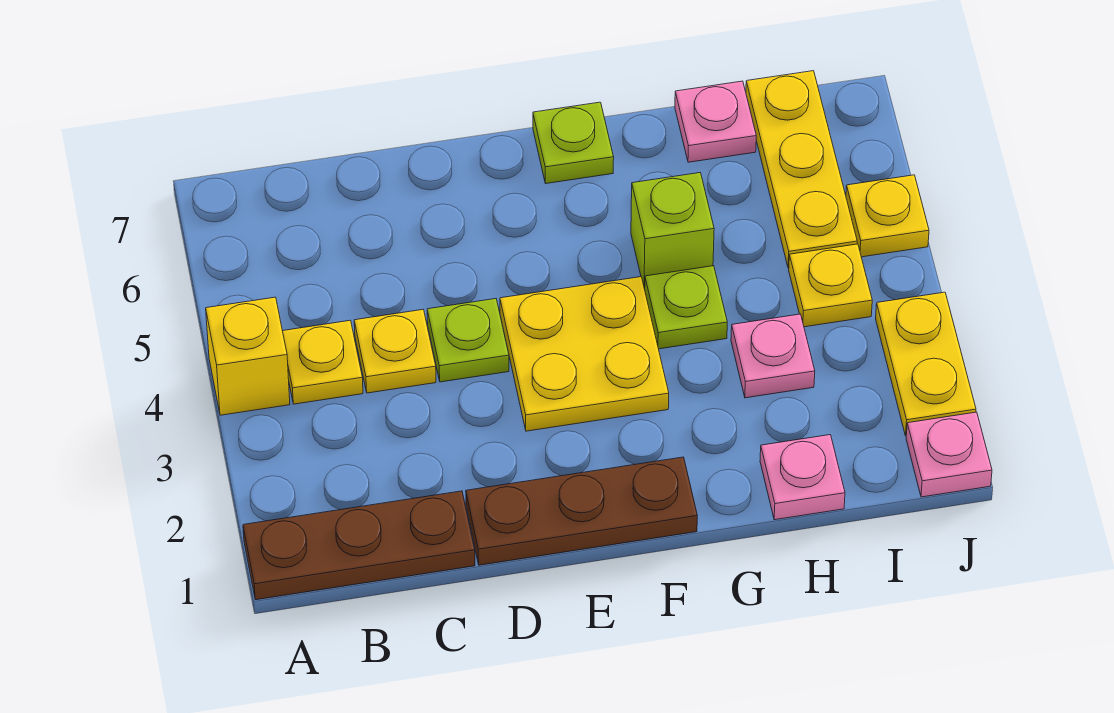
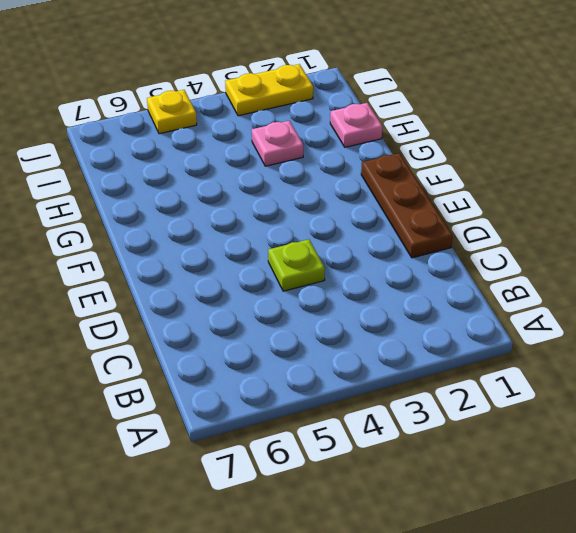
none -> brown plate A1:C1 level 1
none -> yellow brick A4 level 1
none -> yellow plate B4 level 1

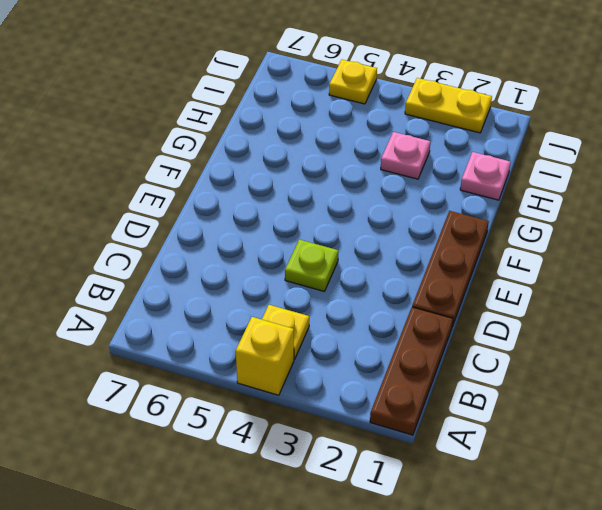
none -> yellow plate C4 level 1
none -> yellow plate E3:F4 level 1
none -> lime plate F7 level 1

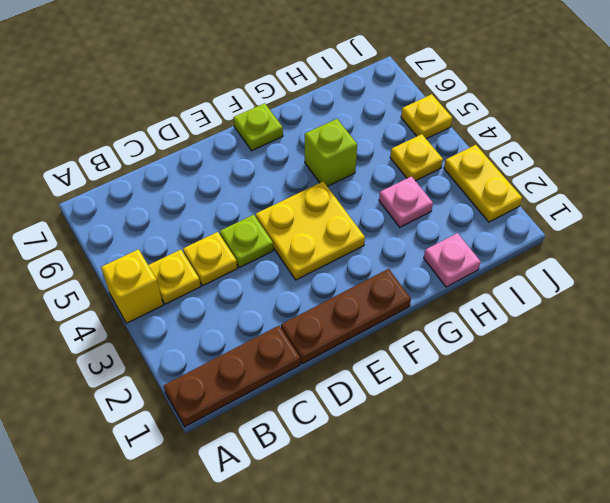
none -> lime plate G4 level 1
none -> pink plate H7 level 1
none -> yellow plate I5:I7 level 1

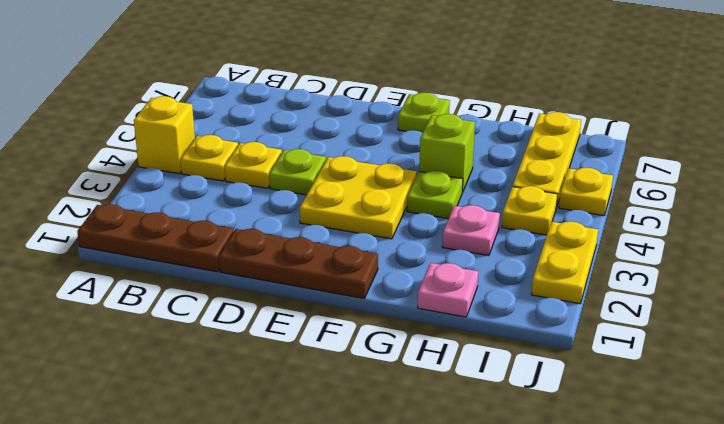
none -> pink plate H7 level 1
none -> pink plate J1 level 1

